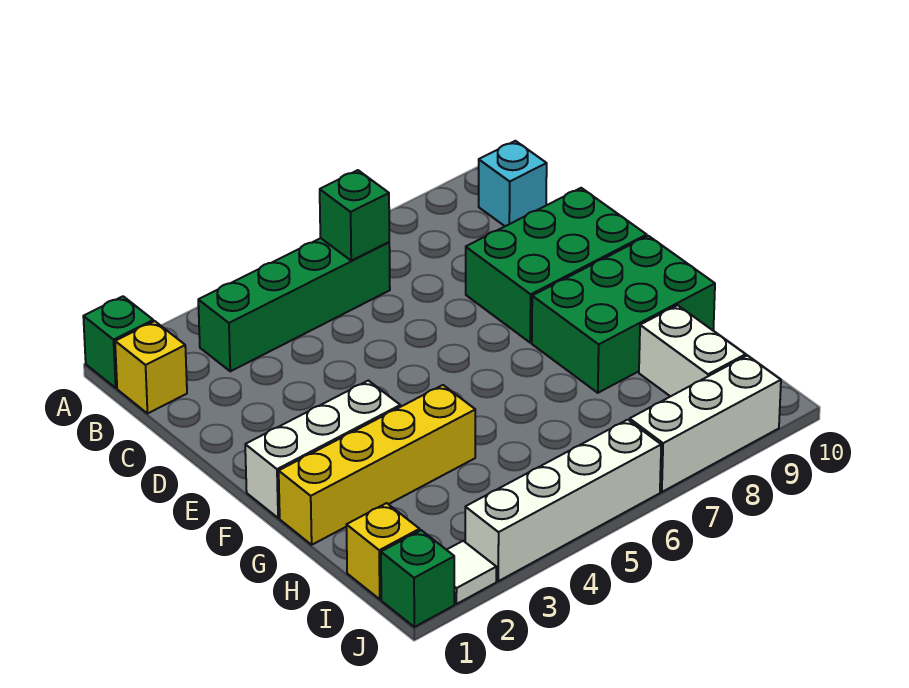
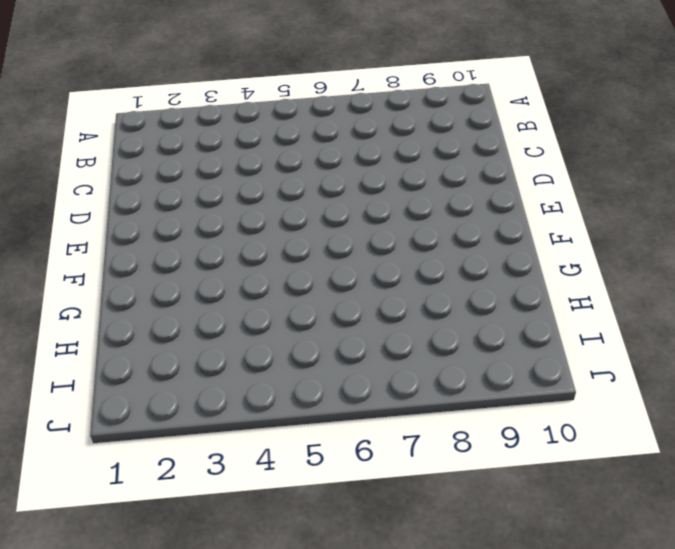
none -> green brick A1 level 1
none -> yellow brick B1 level 1
none -> green brick B3:B6 level 1

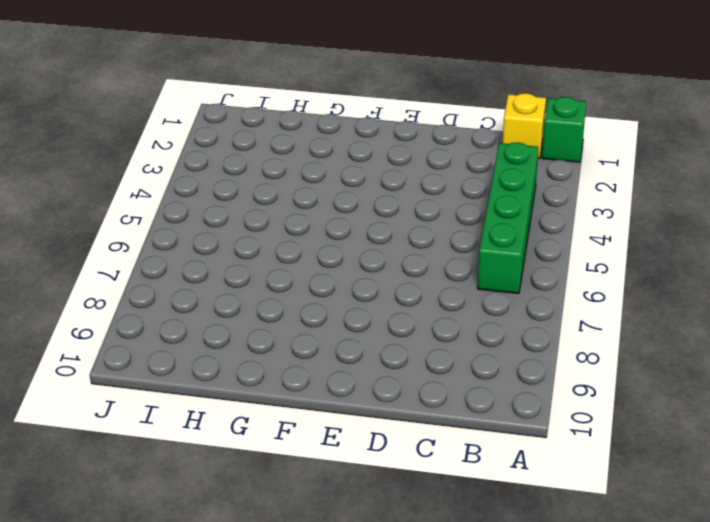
none -> cyan brick B10 level 1
none -> green brick D8:E10 level 1
none -> white brick F1:F3 level 1

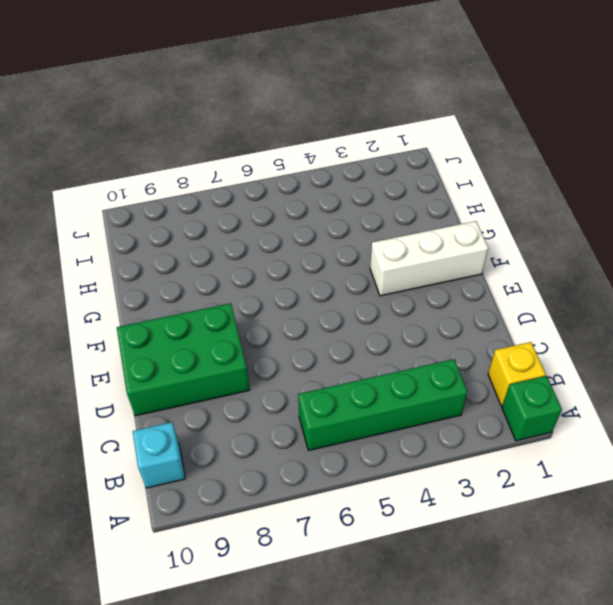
none -> green brick F8:G10 level 1
none -> yellow brick G1:G4 level 1
none -> white brick H9:I9 level 1

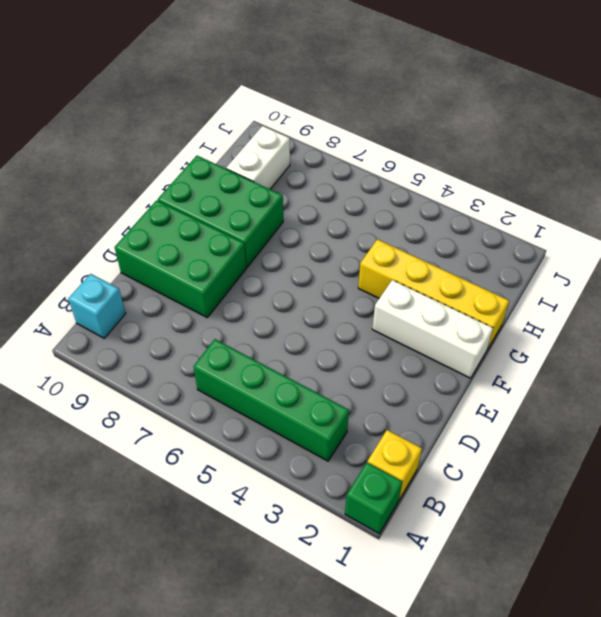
none -> yellow brick I1 level 1
none -> green brick J1 level 1
none -> white tile J2 level 1

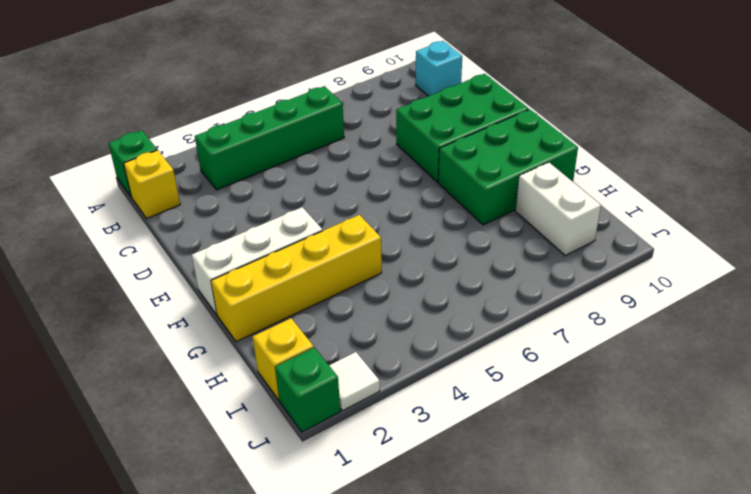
none -> white brick J3:J6 level 1
none -> white brick J7:J9 level 1
none -> green brick B6 level 2

